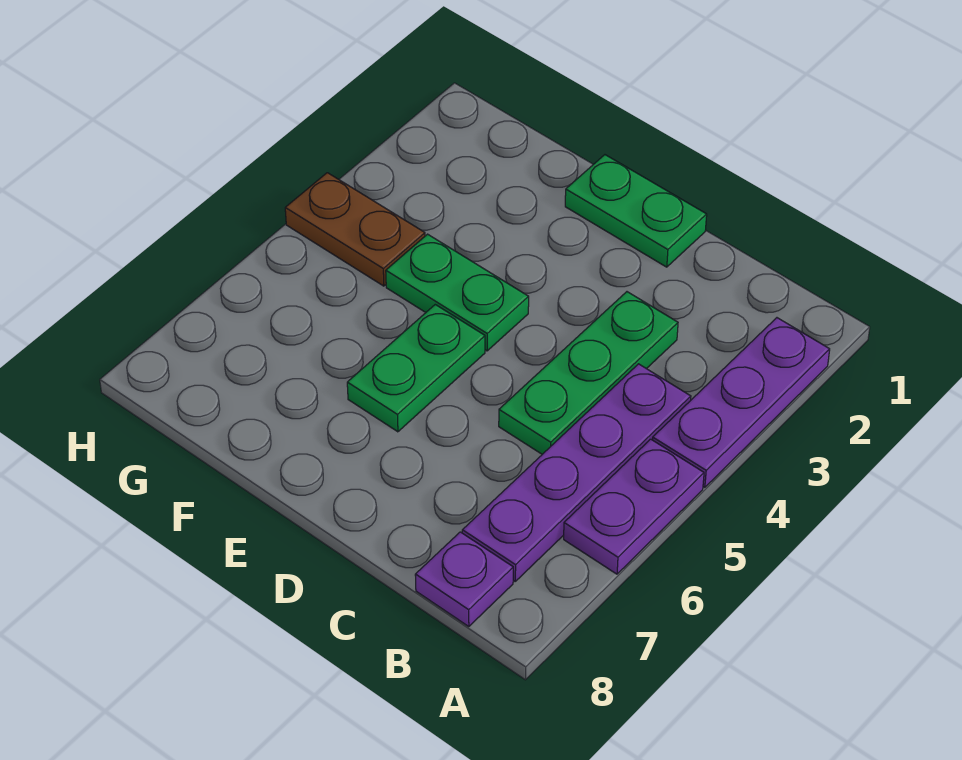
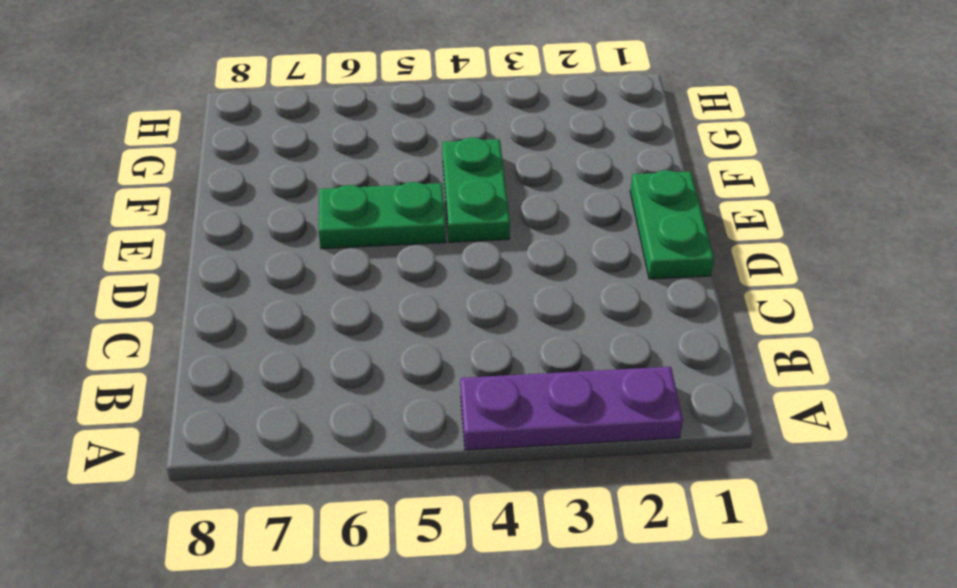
none -> purple plate A5:A6 level 1
none -> purple plate B4:B7 level 1

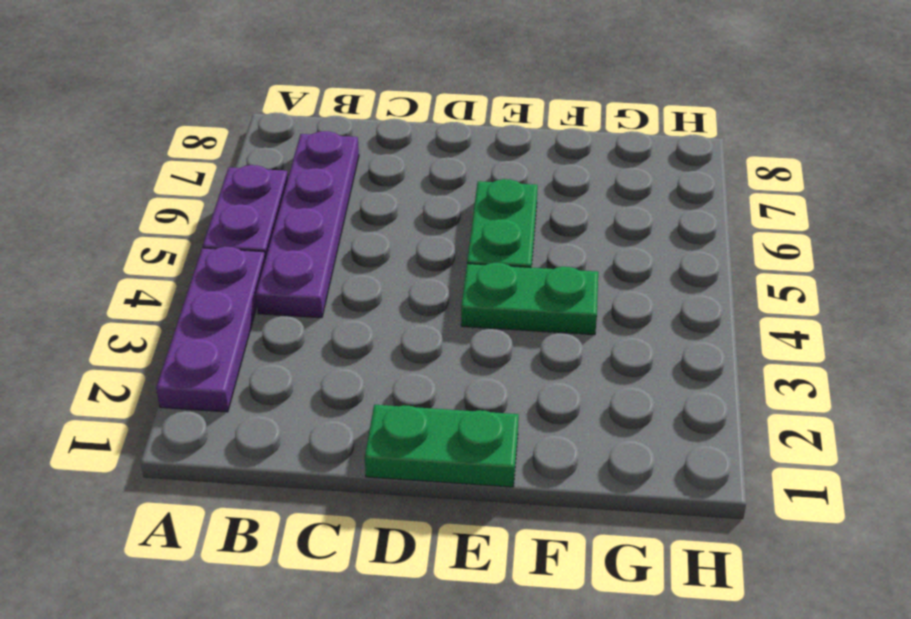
none -> purple plate B8 level 1
none -> green plate C3:C5 level 1

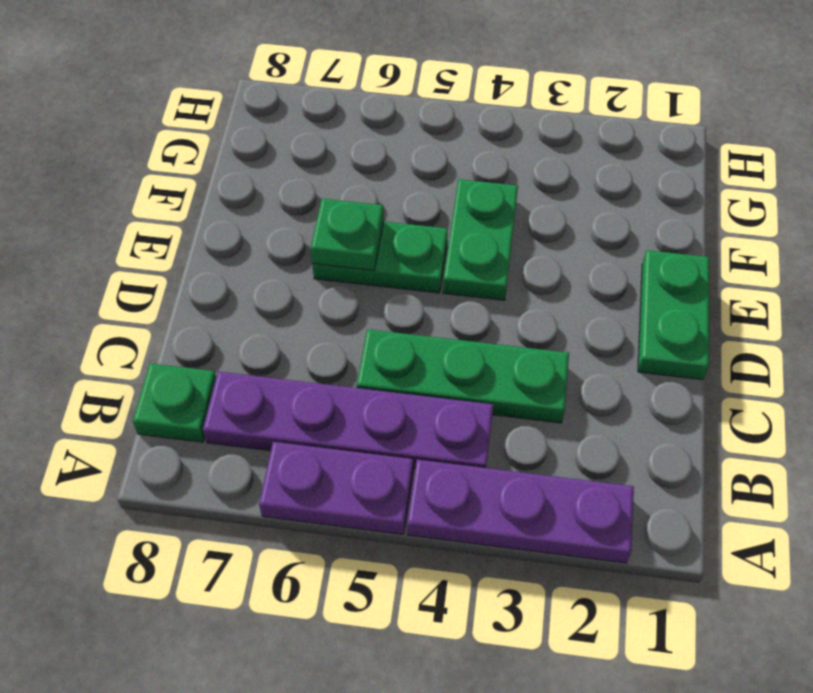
green plate B8 level 1 -> purple plate B8 level 1
green plate E6 level 2 -> none
none -> brown plate G4:H4 level 1

